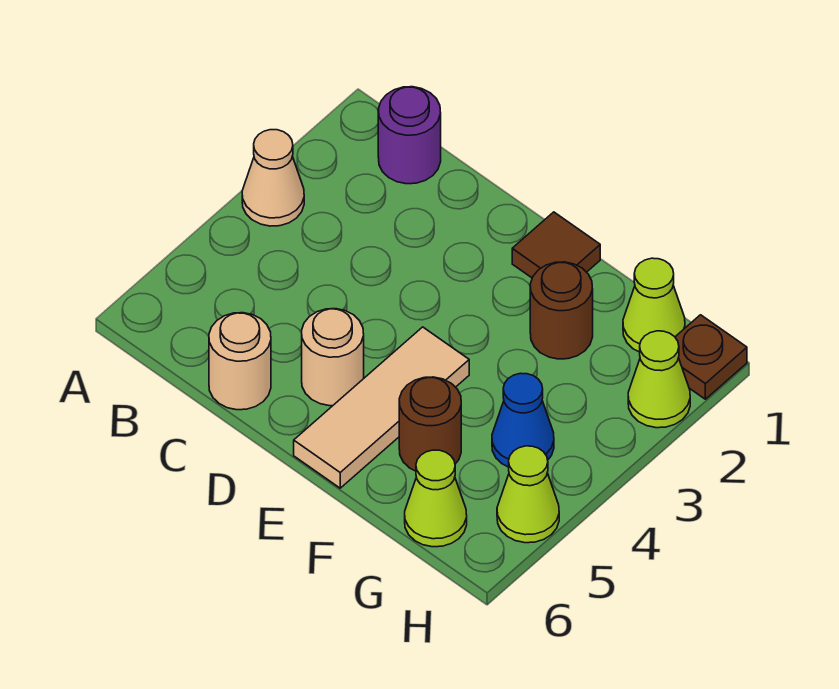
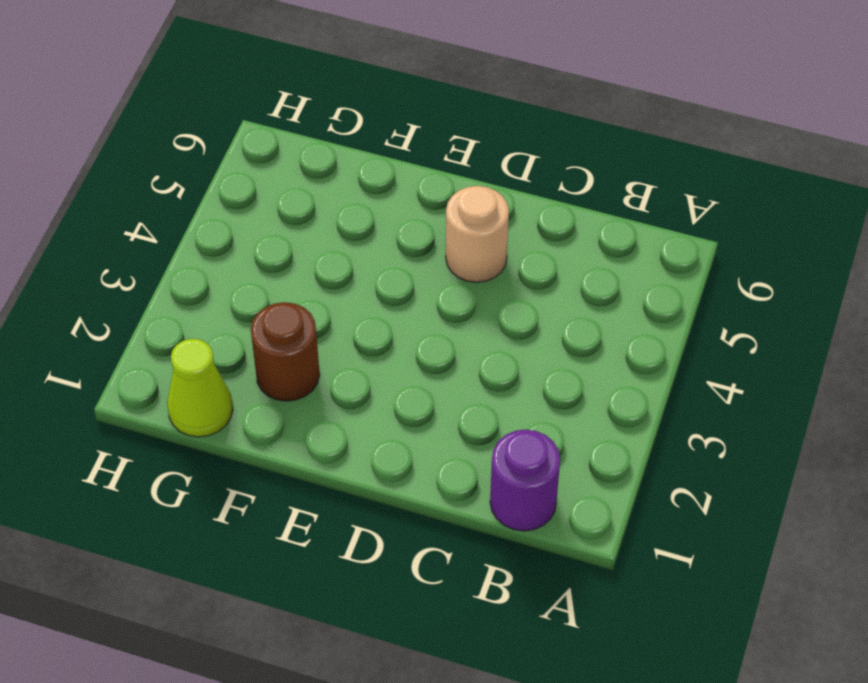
none -> tan cone A3 level 1
none -> tan round brick C6 level 1
none -> brown tile E1 level 1

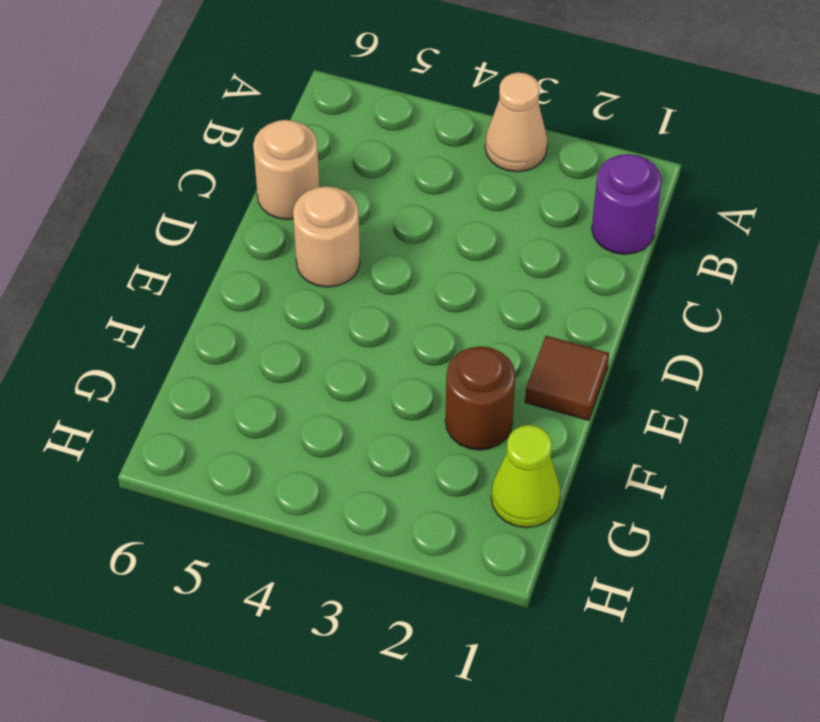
none -> tan tile E4:E6 level 1
none -> brown round brick F5 level 1
none -> blue cone G4 level 1

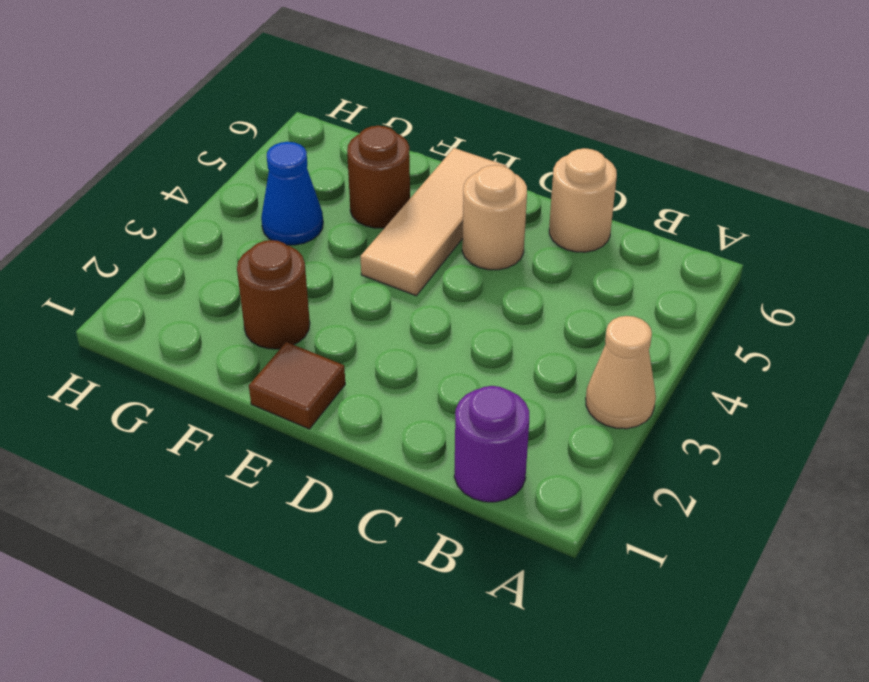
none -> lime cone G1 level 1
none -> lime cone G6 level 1
none -> brown plate H1 level 1

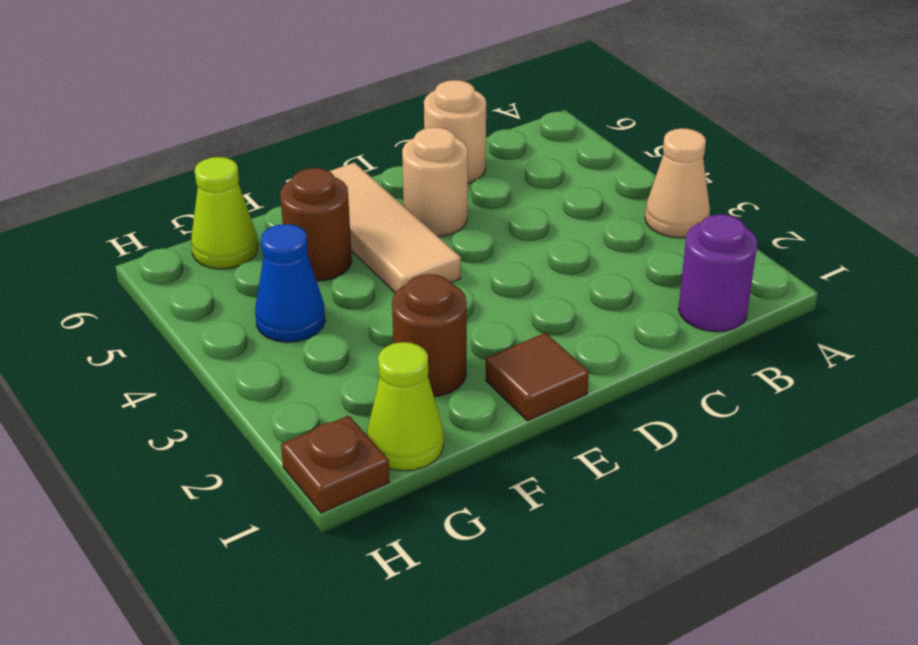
none -> lime cone H2 level 1
none -> lime cone H5 level 1

